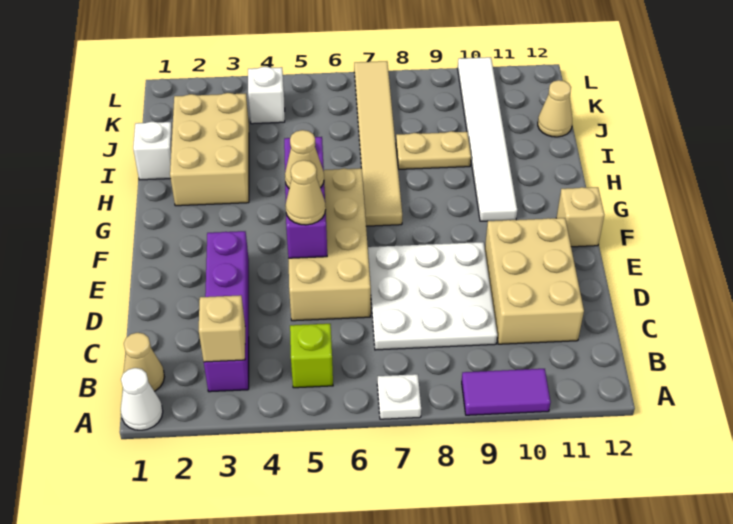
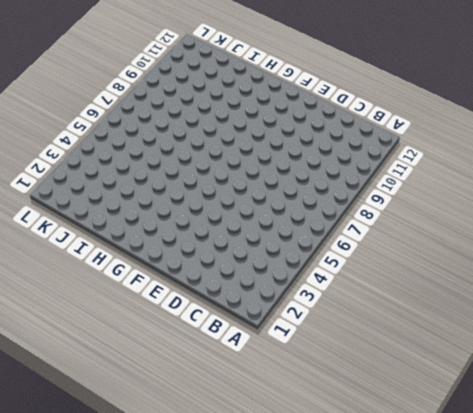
none -> white cone A1 level 1
none -> white plate A7 level 1
none -> purple tile A9:A10 level 1

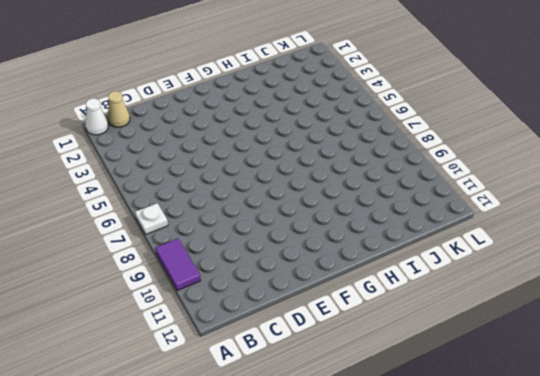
none -> purple brick B3:E3 level 1
none -> lime brick B5 level 1
none -> white plate C7:E9 level 1

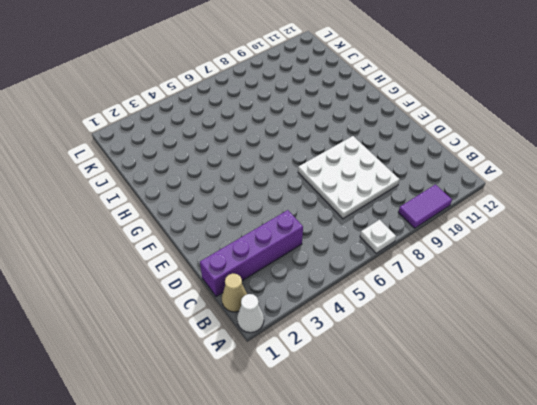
purple brick C1:C4 level 1 -> purple brick B3:E3 level 1
none -> lime brick B5 level 1
none -> tan brick C10:E11 level 1
none -> tan brick D5:G6 level 1

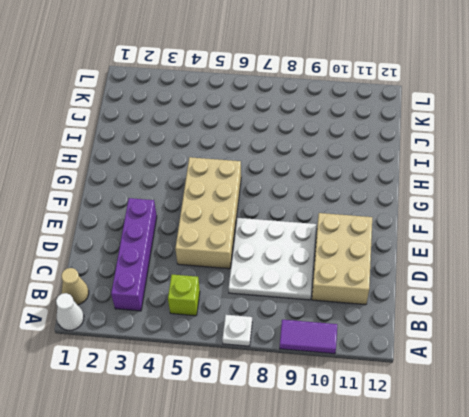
none -> tan brick F12 level 1
none -> tan tile G7:L7 level 1
none -> white tile G10:L10 level 1

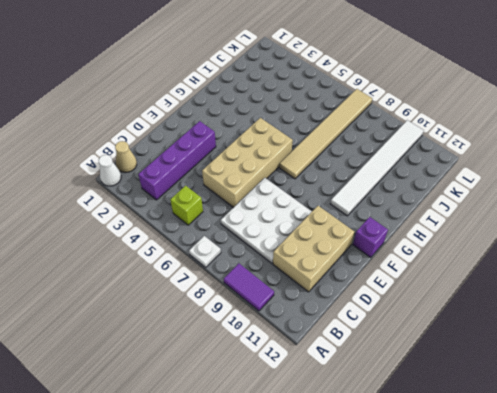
purple brick F12 level 1 -> tan brick F12 level 1
none -> tan brick H2:J3 level 1
none -> white brick I1 level 1
none -> tan plate I8:I9 level 1

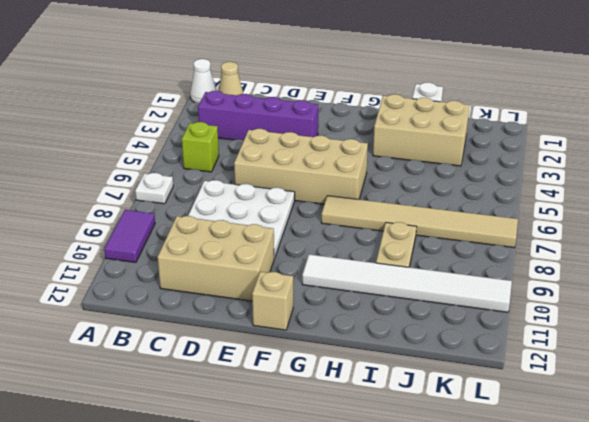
none -> tan cone J12 level 1
none -> white brick K4 level 1
none -> tan brick B3 level 2

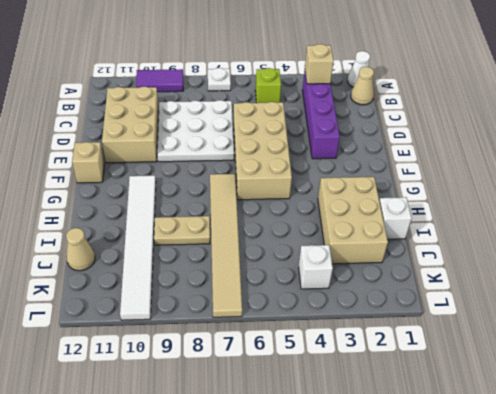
none -> purple brick E5:G5 level 2
none -> tan cone E5 level 3
none -> tan cone F5 level 3

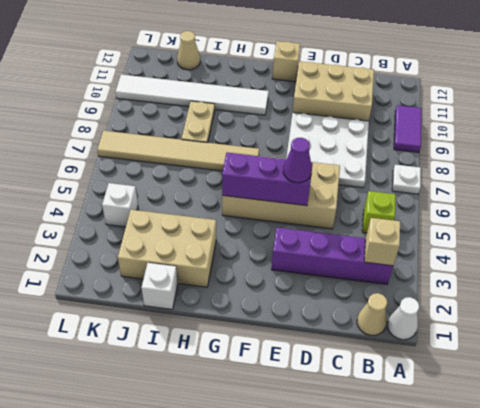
purple cone E5 level 3 -> tan cone E5 level 3
none -> tan cone F5 level 3

